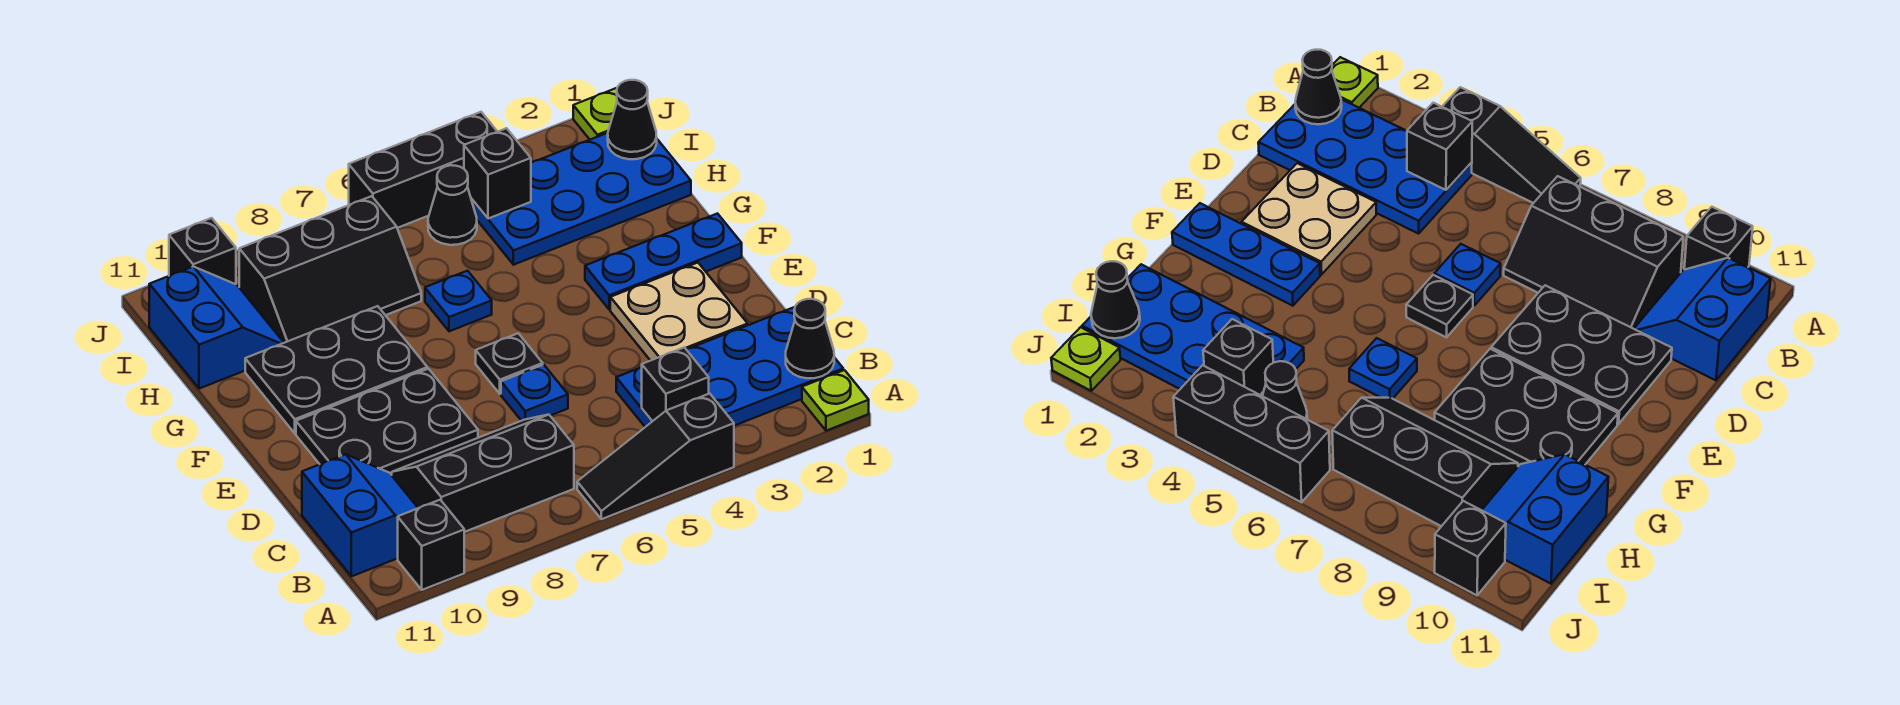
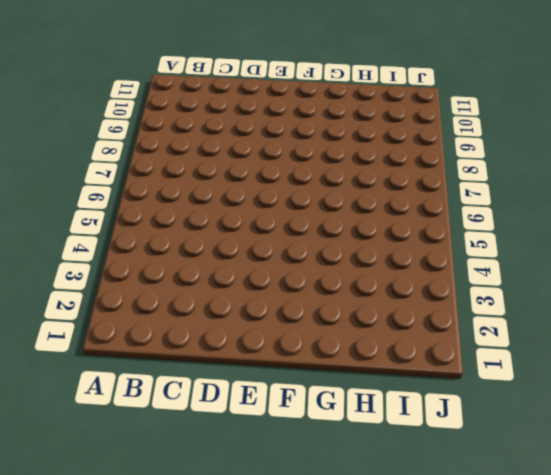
none -> lime plate A1 level 1
none -> black slope A4:A6 level 1 top 4
none -> black brick A10 level 1

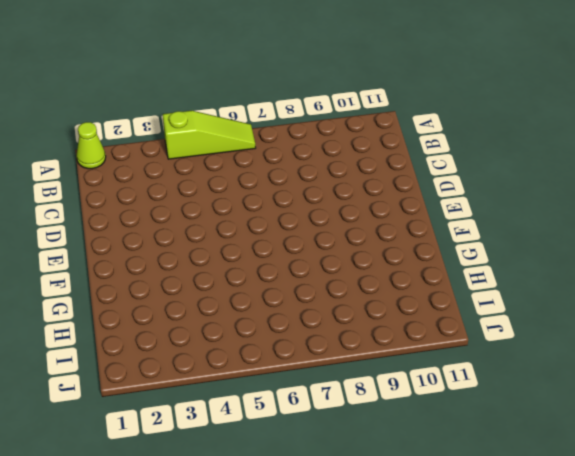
lime cone A1 level 1 -> lime plate A1 level 1
lime slope A4:A6 level 1 top 4 -> black slope A4:A6 level 1 top 4
none -> black brick A10 level 1
none -> blue plate B1:C4 level 1
none -> black slope B7:C9 level 1 top B

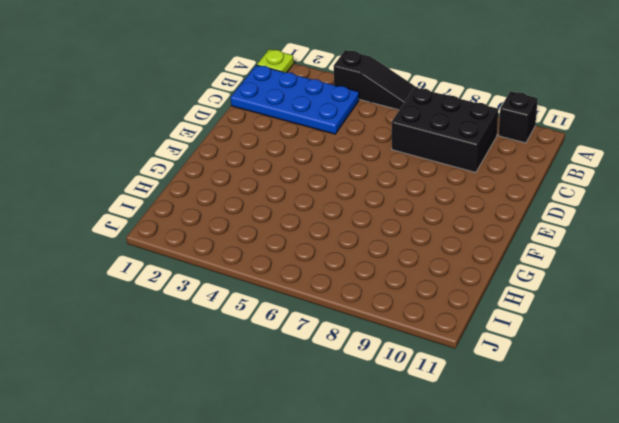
black brick B7:C9 level 1 -> black slope B7:C9 level 1 top B
none -> blue slope B10:C11 level 1 top 11
none -> tan plate D2:E3 level 1
none -> blue plate D6 level 1

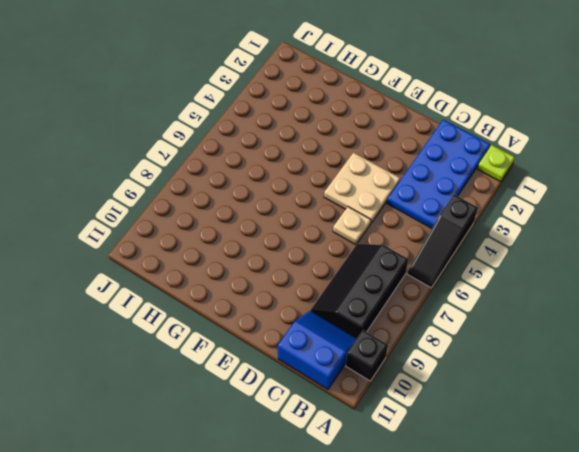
tan plate D4:E5 level 1 -> tan plate D2:E3 level 1
tan plate D6 level 1 -> blue plate D6 level 1
none -> black plate D8:E10 level 1
none -> black plate E6 level 1
none -> blue plate F1:F3 level 1

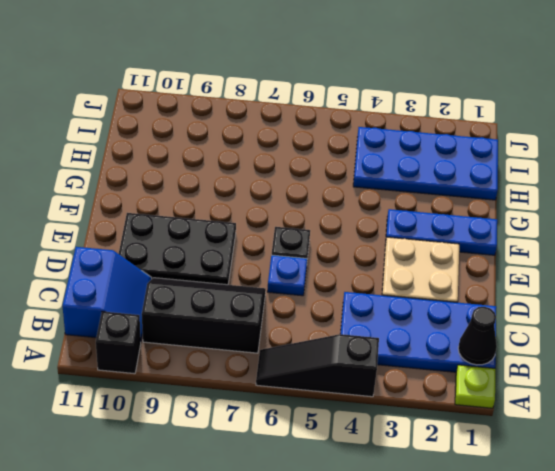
none -> black plate F8:G10 level 1
none -> blue plate G6 level 1
none -> black slope H7:I9 level 1 top I

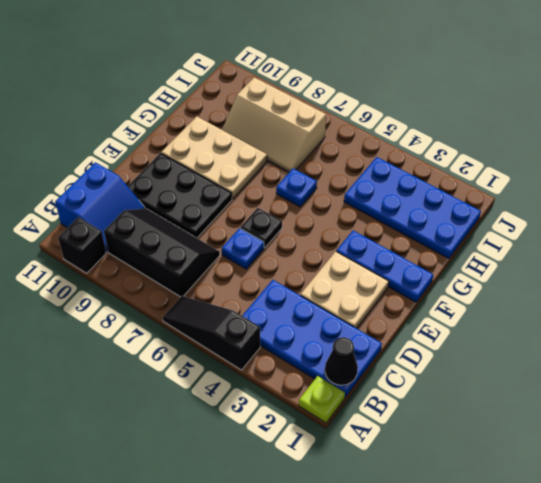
tan plate F8:G10 level 1 -> black plate F8:G10 level 1
tan slope H7:I9 level 1 top I -> black slope H7:I9 level 1 top I
none -> blue slope H10:I11 level 1 top 11
none -> black cone I5 level 1
none -> lime plate J1 level 1

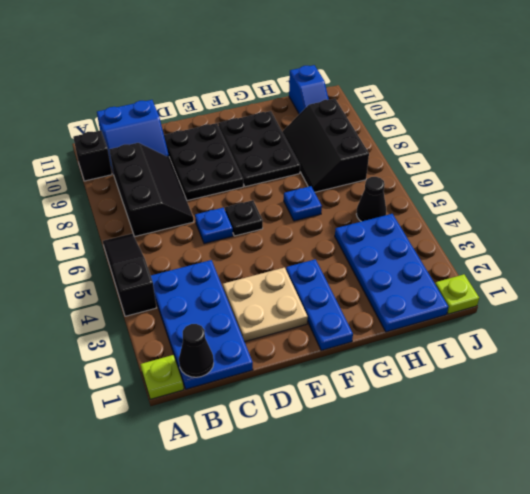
blue slope I10:I11 level 1 top 11 -> blue slope H10:I11 level 1 top 11
none -> black brick J4:J6 level 1
none -> black brick J10 level 1
none -> black brick B4 level 2

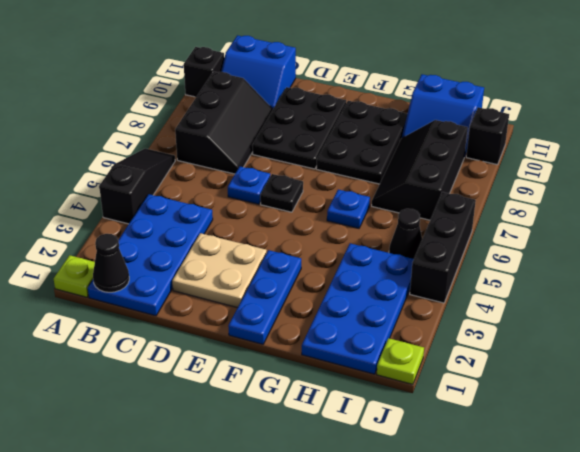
none -> black brick B4 level 2
none -> black cone I1 level 2
none -> black brick I4 level 2

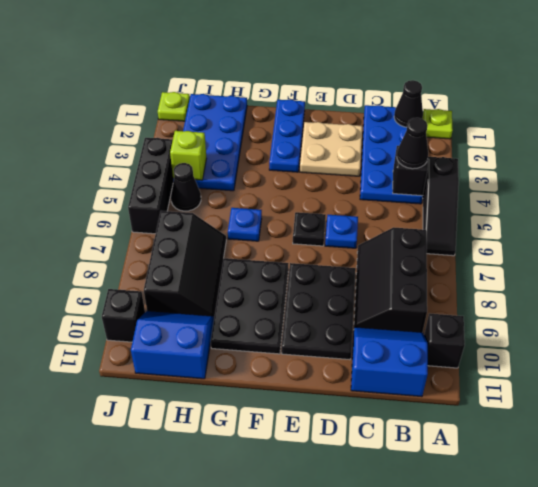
black cone B4 level 3 -> black cone I1 level 2
lime brick I4 level 2 -> black brick I4 level 2

